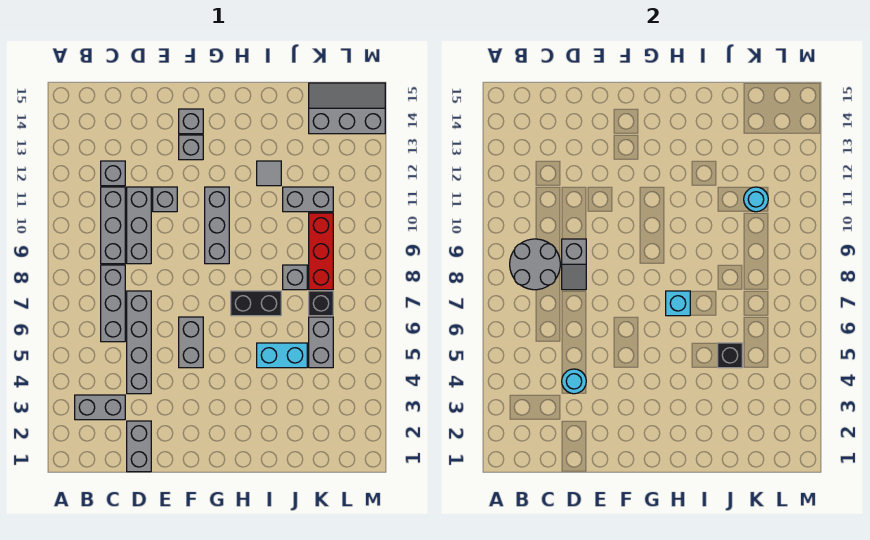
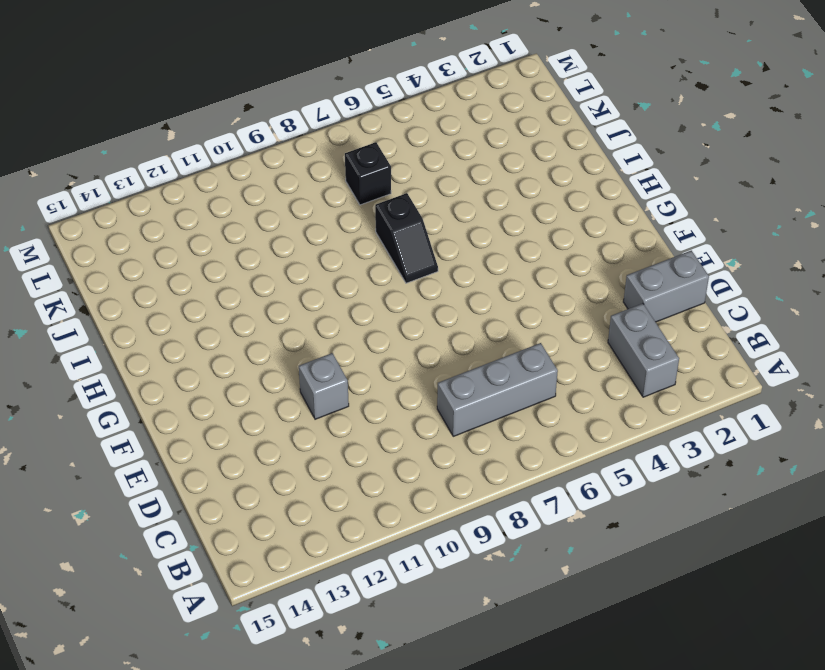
black slope H7:I7 level 1 top I -> black brick H7:I7 level 1
none -> grey brick C9:C11 level 1
none -> grey brick C12 level 1
none -> grey brick D4:D7 level 1

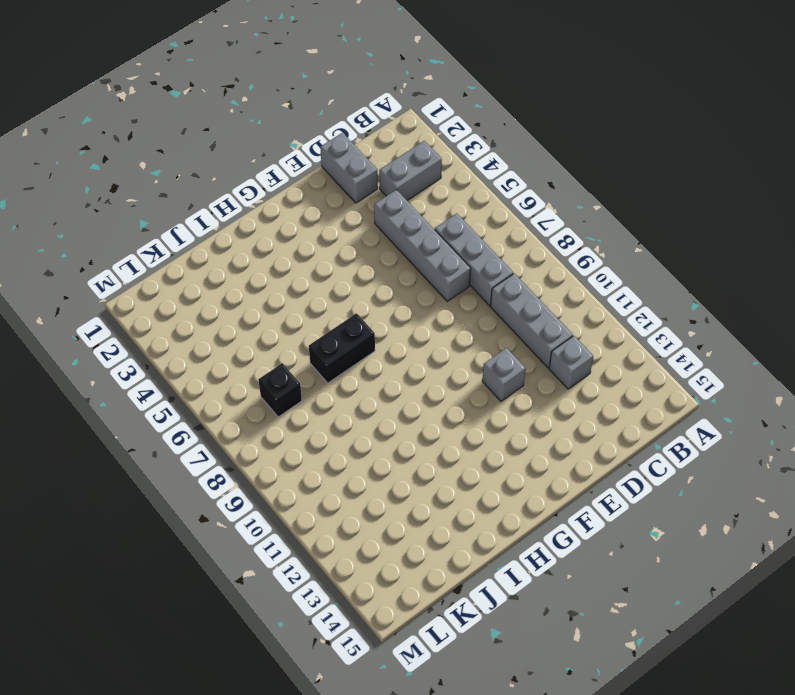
none -> grey brick D9:D11 level 1
none -> grey brick F5:F6 level 1
none -> grey brick F13 level 1

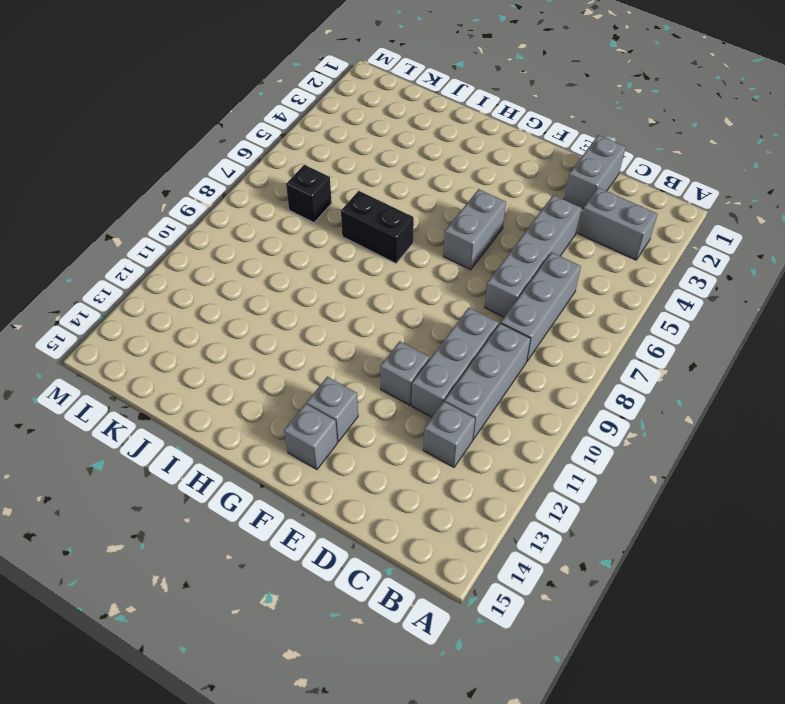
none -> grey brick G9:G11 level 1
none -> cyan brick I5:J5 level 1
none -> grey tile I12 level 1

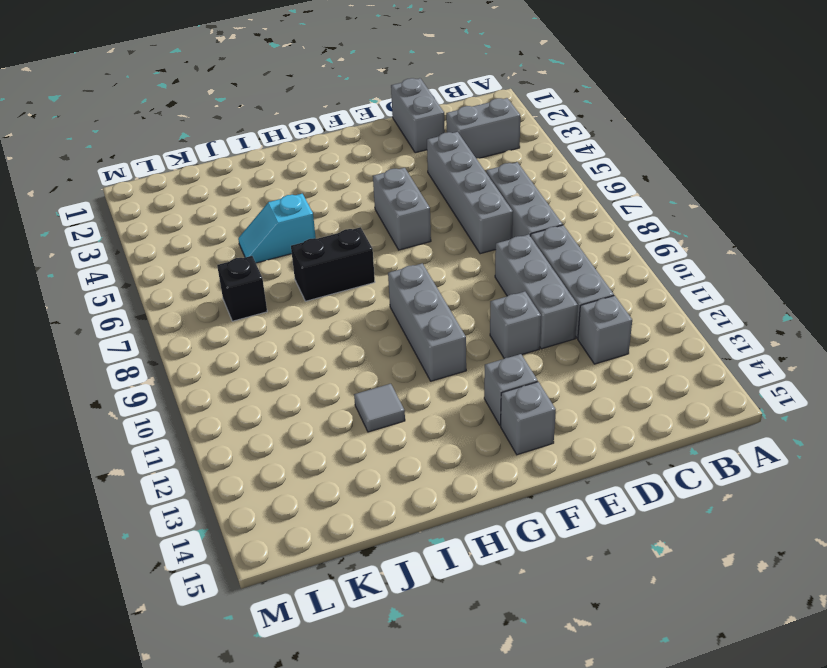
cyan slope I5:J5 level 1 top I -> cyan brick I5:J5 level 1
none -> grey brick J8 level 1
none -> grey brick J11:K11 level 1
none -> grey brick K5:K6 level 1

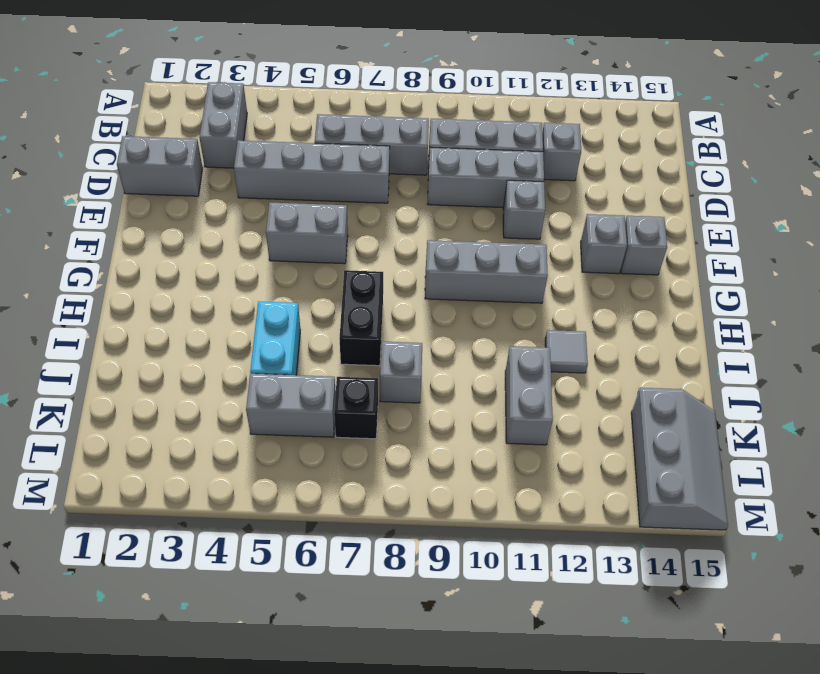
none -> red brick K8:K10 level 1
none -> grey round brick B8:C9 level 2
none -> cyan round brick D4 level 2

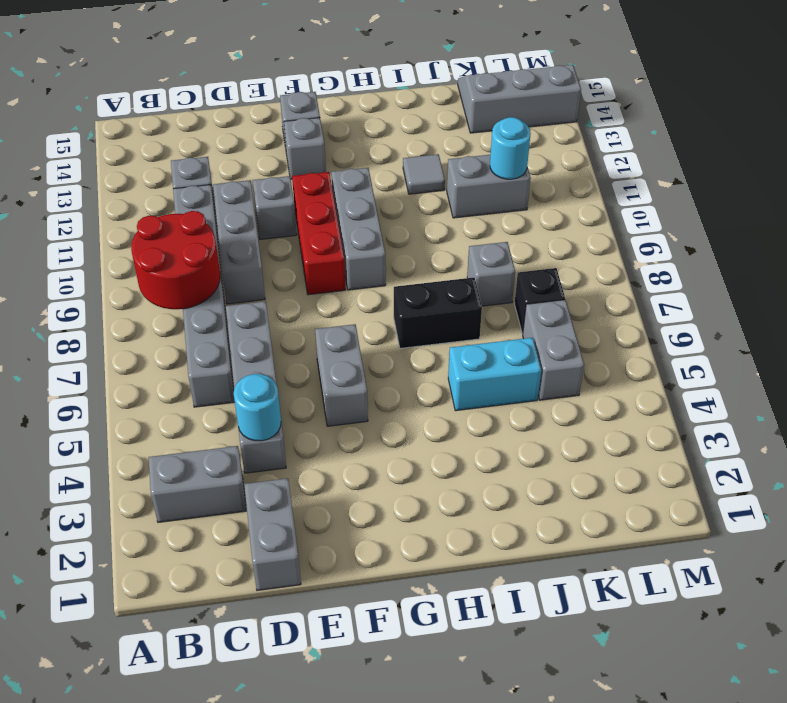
red round brick B8:C9 level 2 -> grey round brick B8:C9 level 2
red brick F9:F11 level 1 -> red brick K8:K10 level 1
none -> grey slope D8:D9 level 2 top 9
none -> cyan brick H7 level 2
none -> black brick J5 level 2

